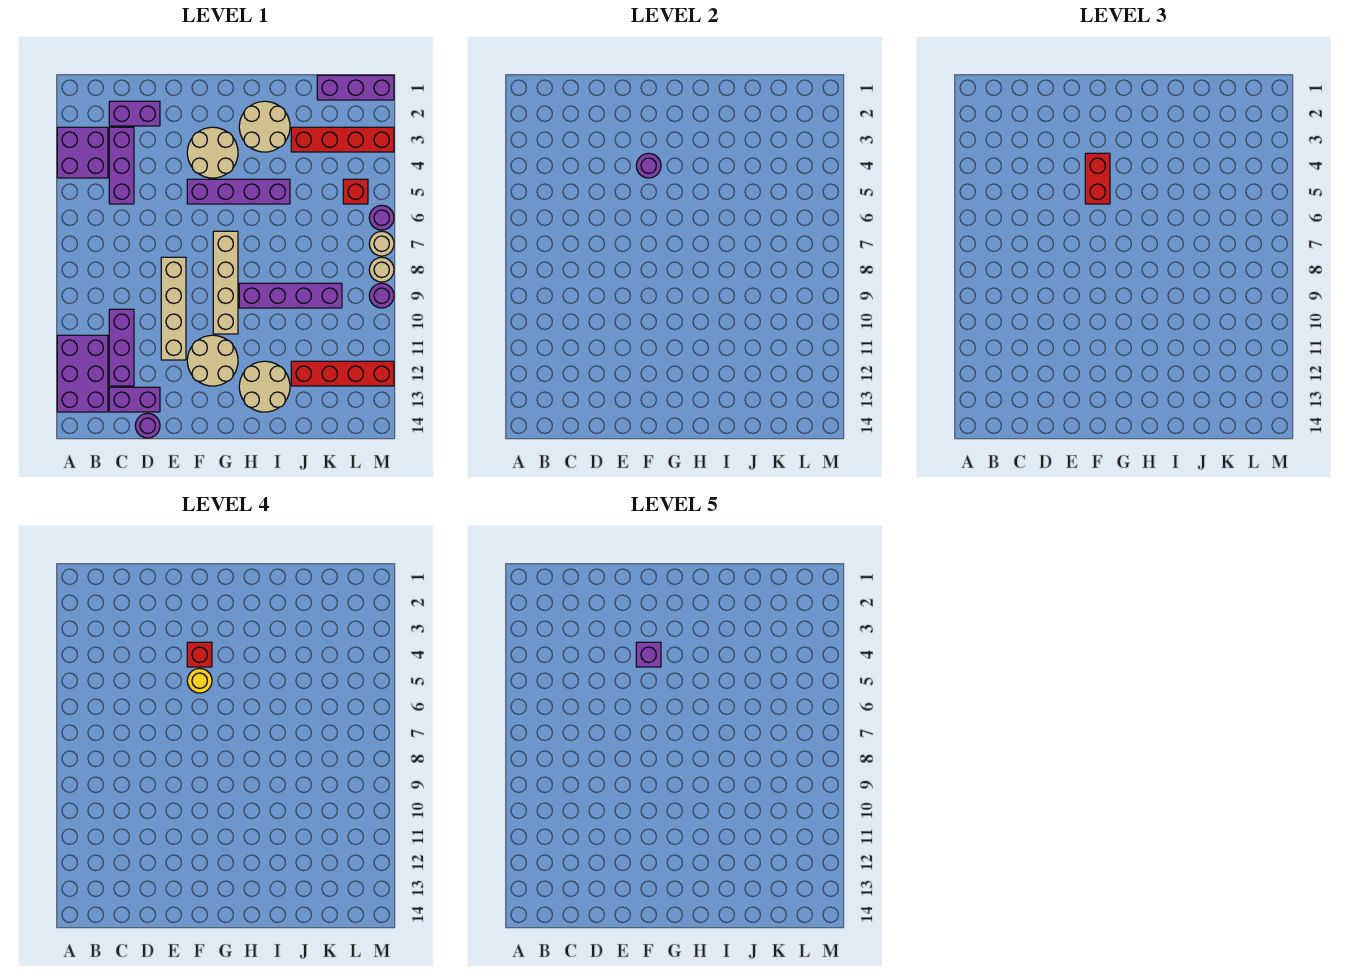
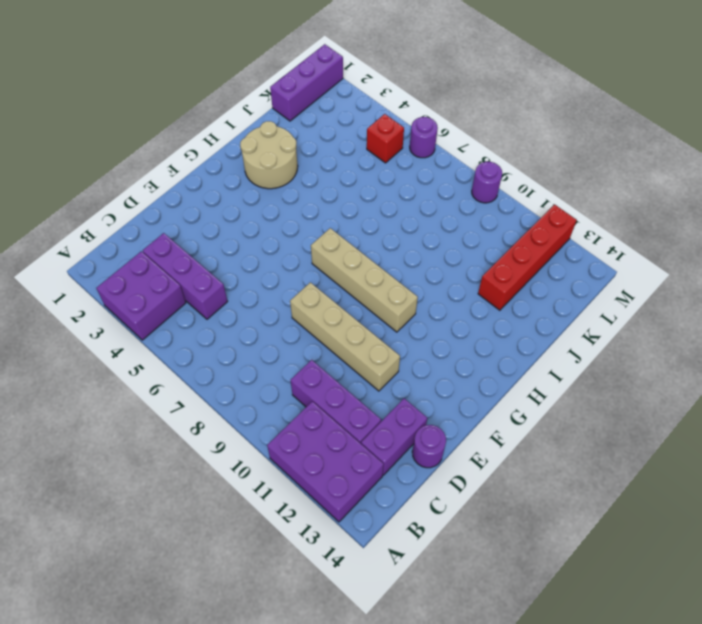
none -> purple brick C2:D2 level 1
none -> tan round brick F3:G4 level 1
none -> purple brick F5:I5 level 1

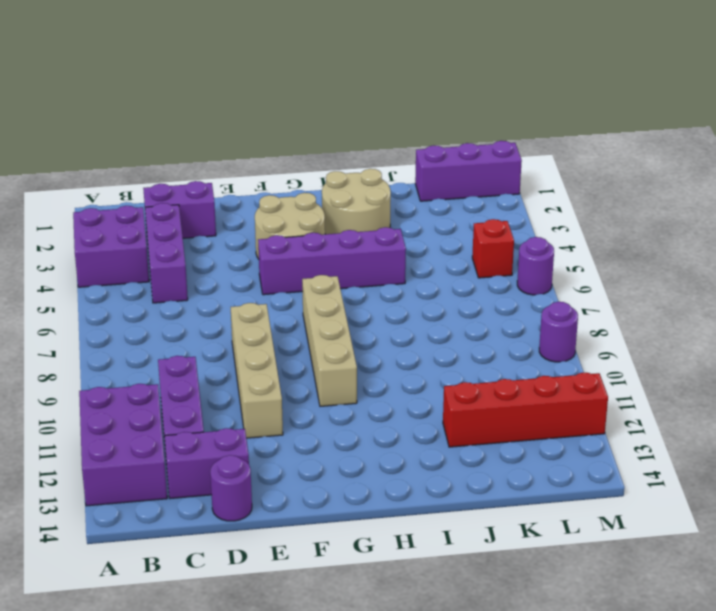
none -> tan round brick F11:G12 level 1
none -> purple brick H9:K9 level 1
none -> tan round brick H12:I13 level 1

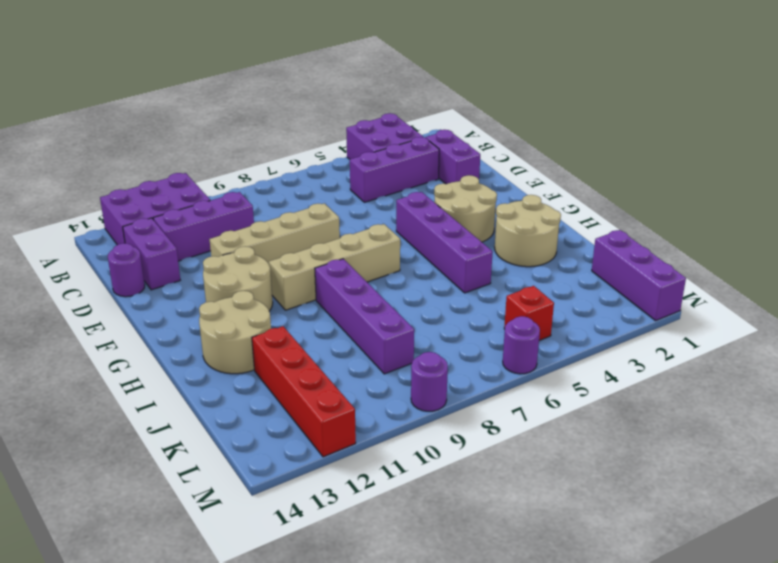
none -> red brick J3:M3 level 1
none -> tan round brick M7 level 1
none -> tan round brick M8 level 1

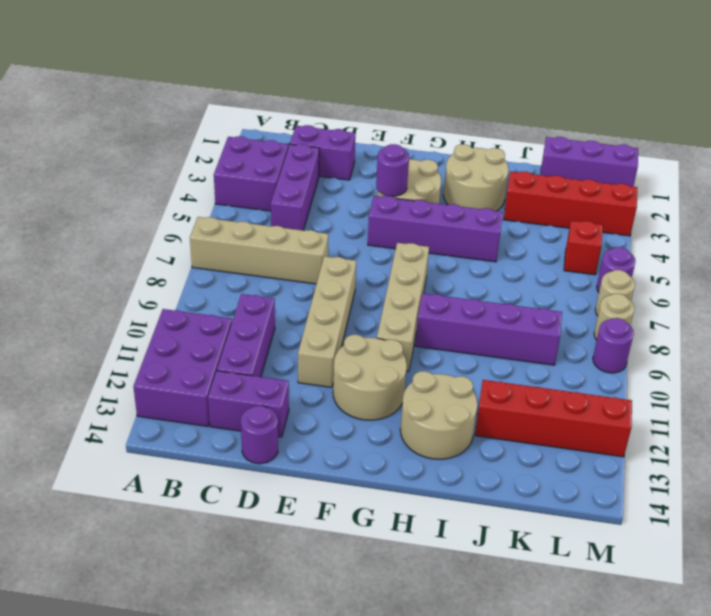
tan brick A7:D7 level 1 -> none
none -> red brick F4:F5 level 3
none -> red brick F4 level 4
none -> yellow round brick F5 level 4

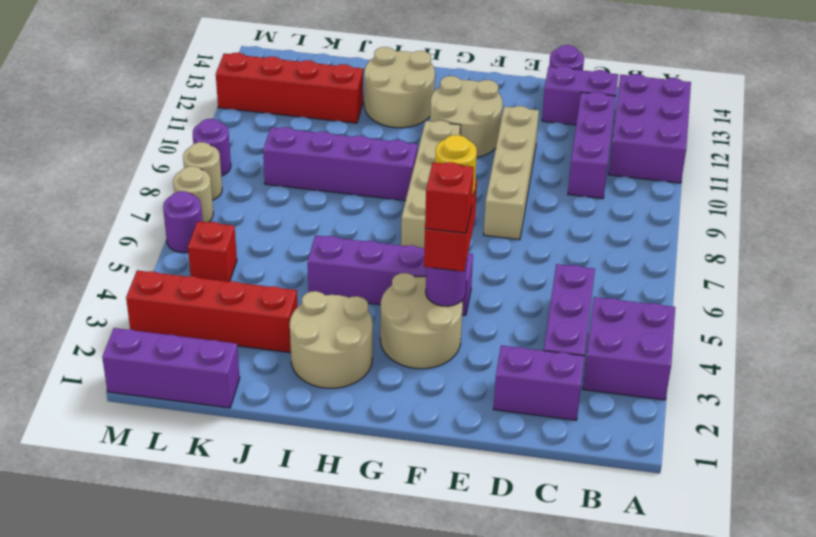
none -> purple brick F4 level 5

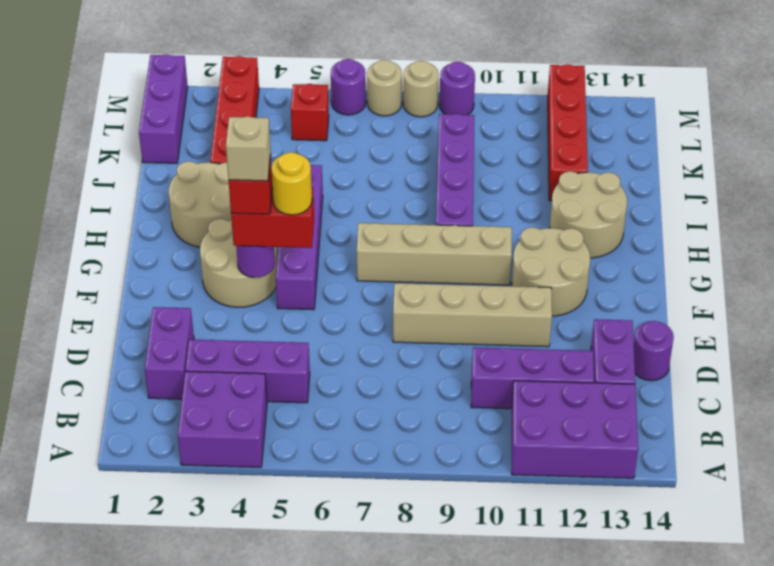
tan brick F4 level 5 -> purple brick F4 level 5

